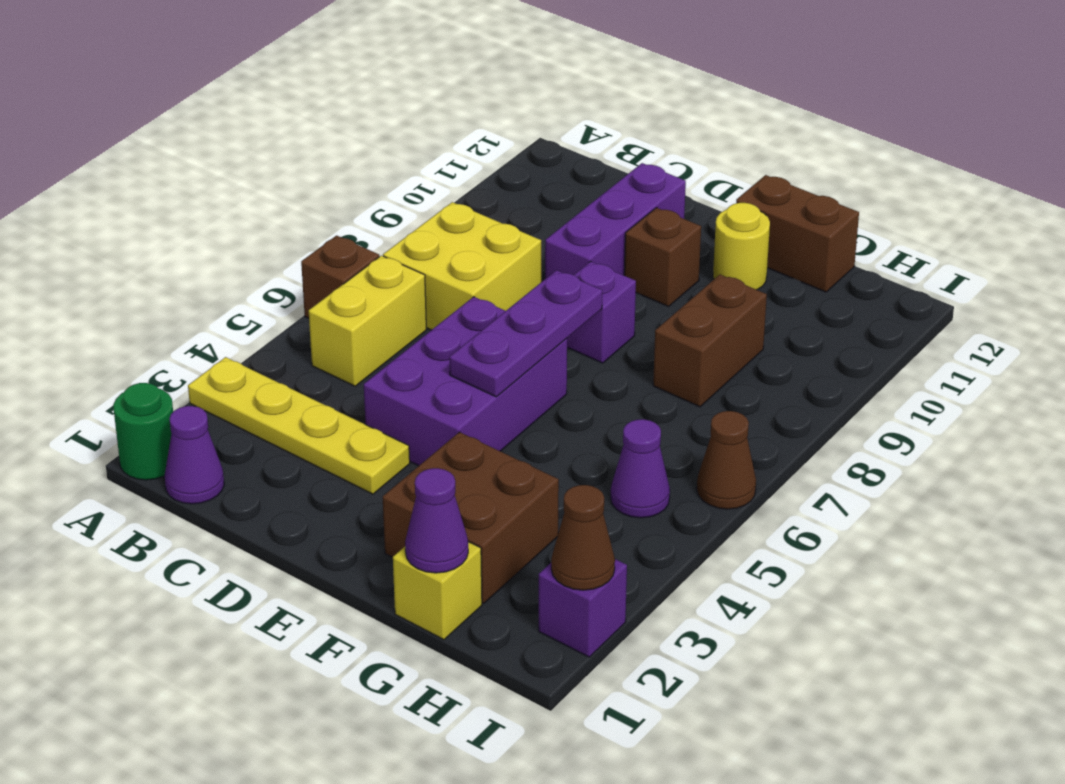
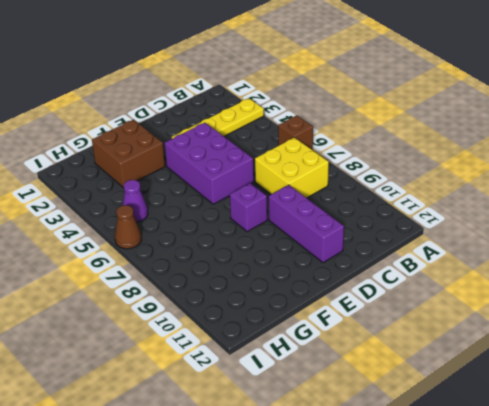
none -> green round brick A1 level 1
none -> purple cone B1 level 1
none -> yellow brick B5:B6 level 1

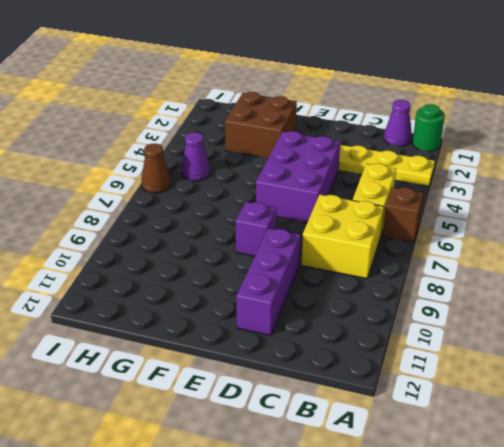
none -> brown brick E10 level 1
none -> yellow round brick F11 level 1
none -> brown brick F12:G12 level 1

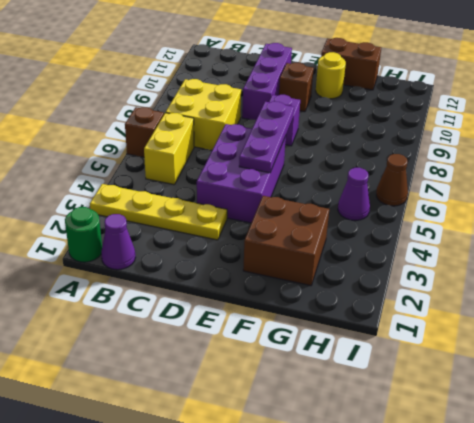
none -> yellow brick G1 level 1
none -> brown brick G8:G9 level 1
none -> purple brick I2 level 1

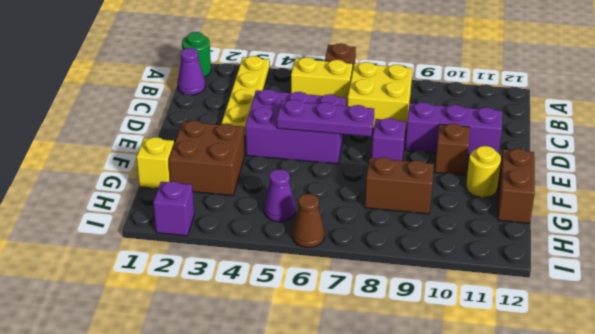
none -> purple cone G1 level 2
none -> brown cone I2 level 2

